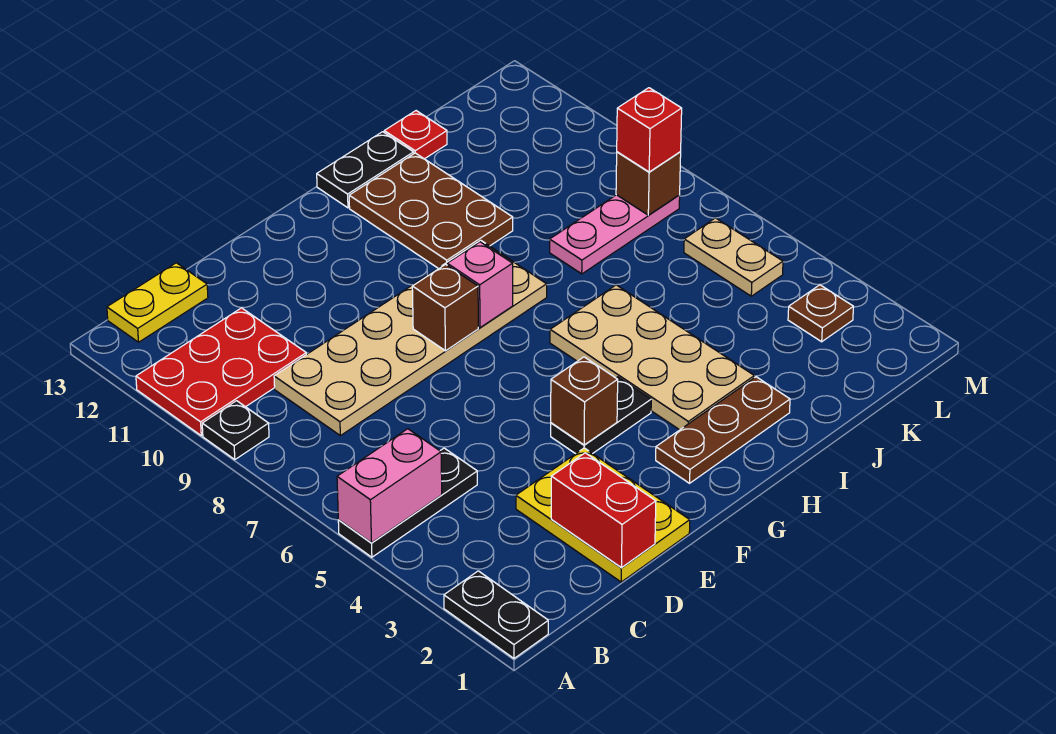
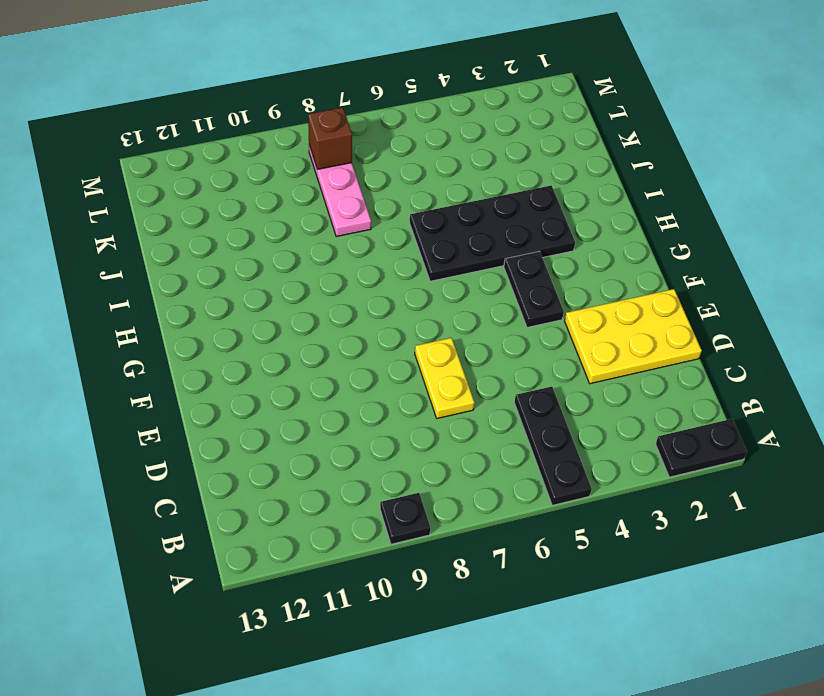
yellow plate D7:E7 level 1 -> yellow plate B13:C13 level 1
black plate H3:I6 level 1 -> tan plate H3:I6 level 1
none -> red plate A10:C11 level 1
none -> tan plate C8:H9 level 1
none -> brown plate G2:I2 level 1

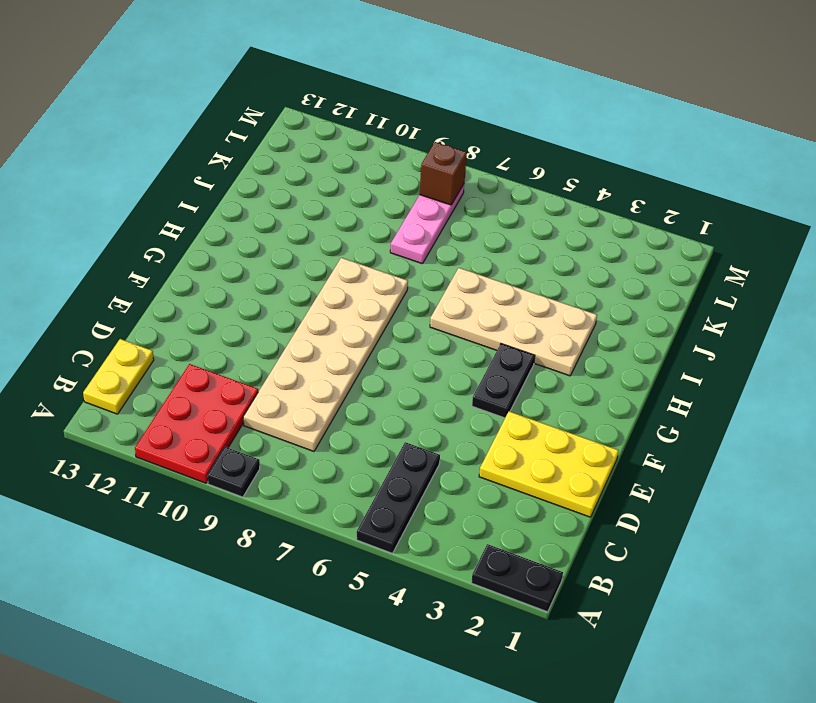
none -> brown plate G2:I2 level 1
none -> brown plate H10:I12 level 1
none -> black plate H13:I13 level 1

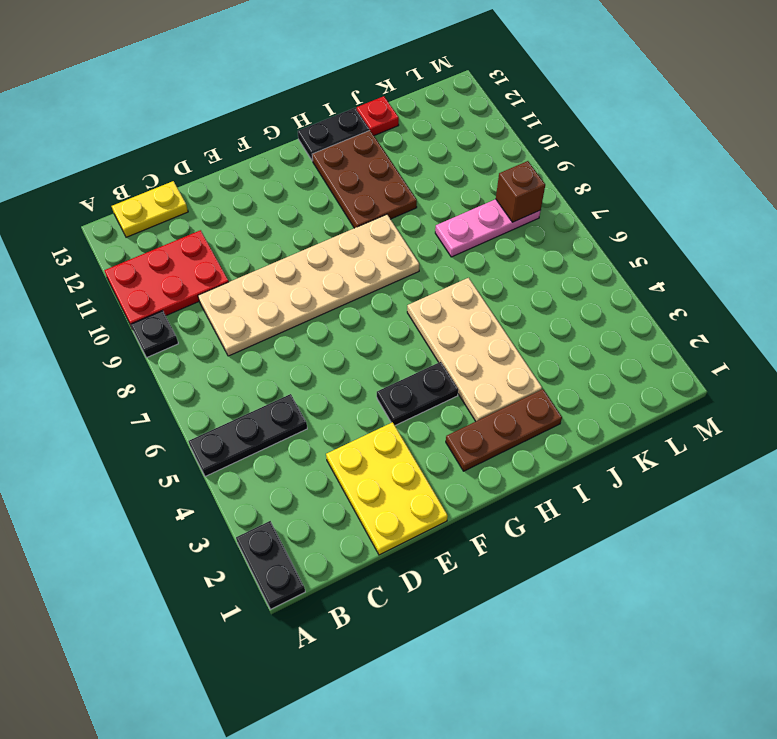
none -> brown plate L3 level 1
none -> tan plate L5:L6 level 1
none -> pink brick A5:B5 level 2

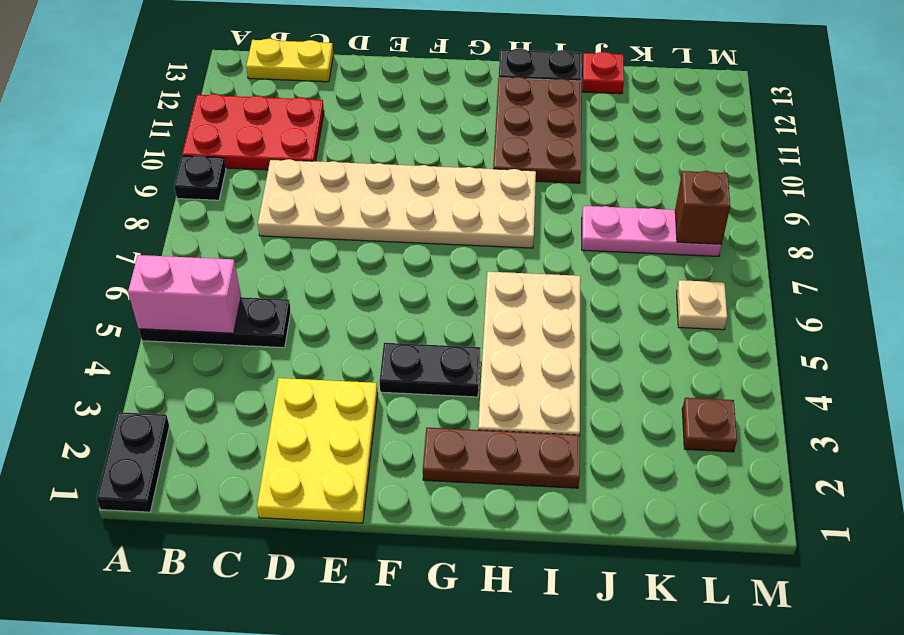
tan plate L6 level 1 -> tan plate L5:L6 level 1
none -> red brick D1:D2 level 2
none -> brown brick F4 level 2
none -> brown brick F8 level 2

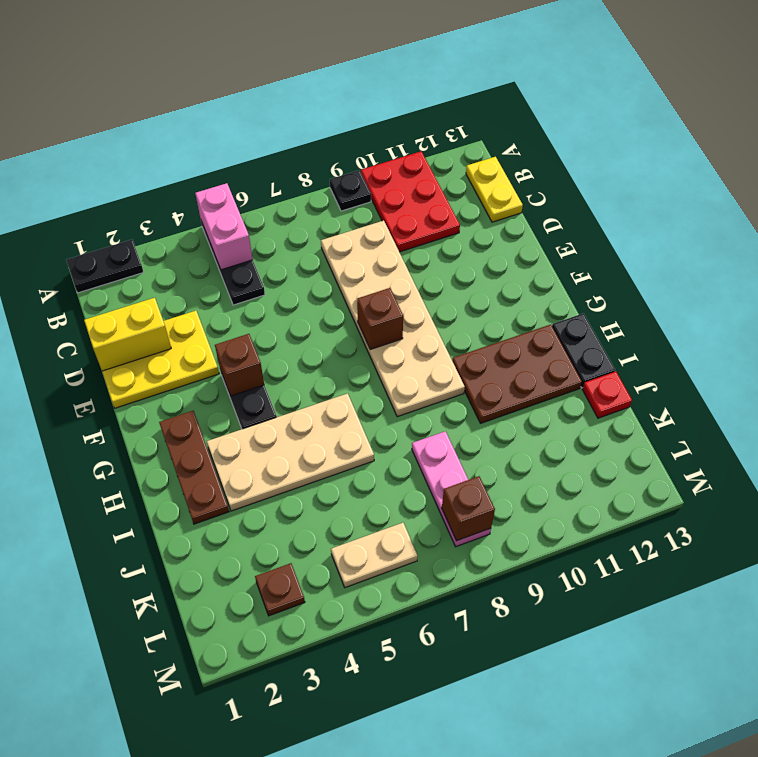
yellow brick D1:D2 level 2 -> red brick D1:D2 level 2
none -> pink brick G8 level 2
none -> red brick L8 level 3

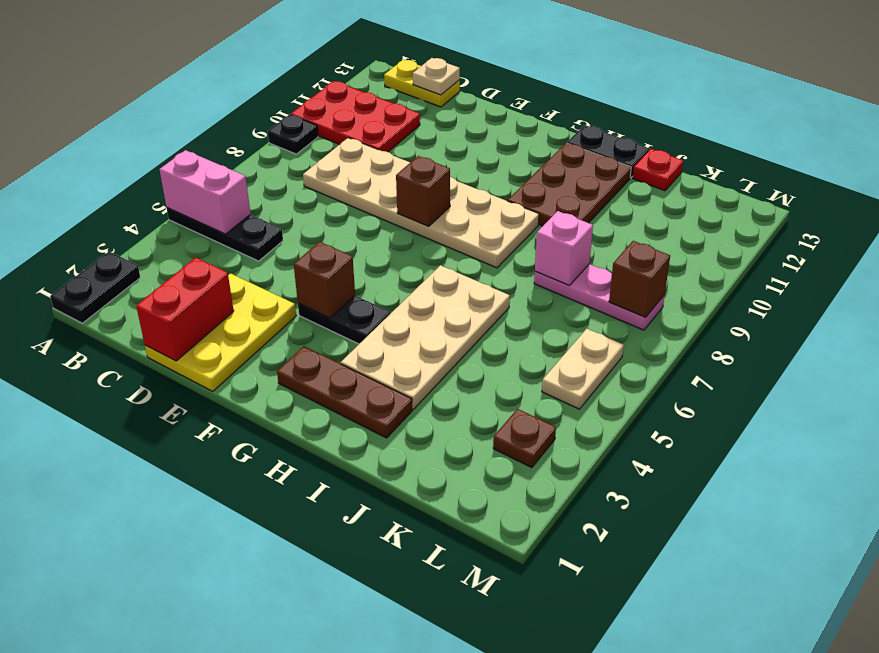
tan plate C13 level 2 -> none
pink brick J8 level 2 -> pink brick G8 level 2
none -> red brick L8 level 3

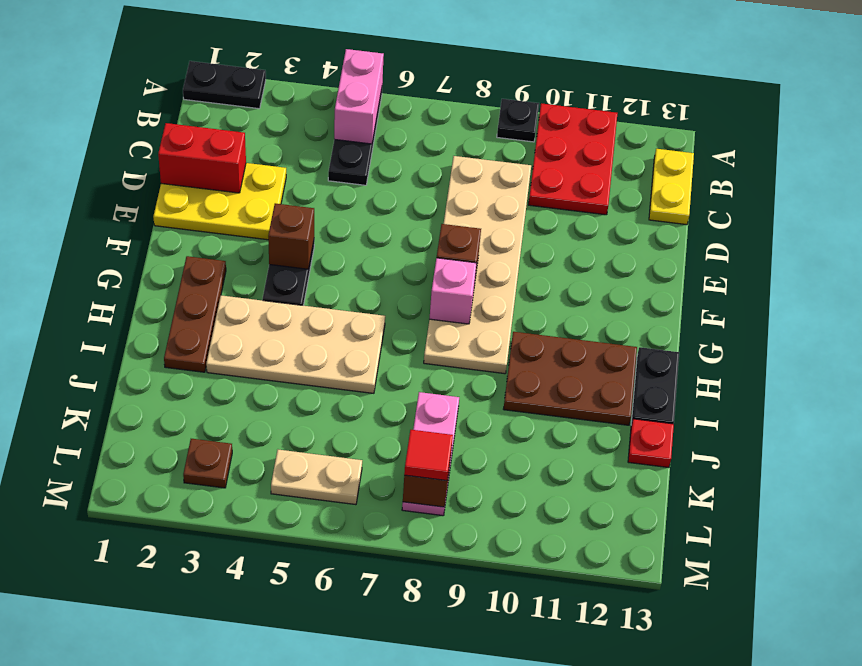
red tile L8 level 3 -> red brick L8 level 3

